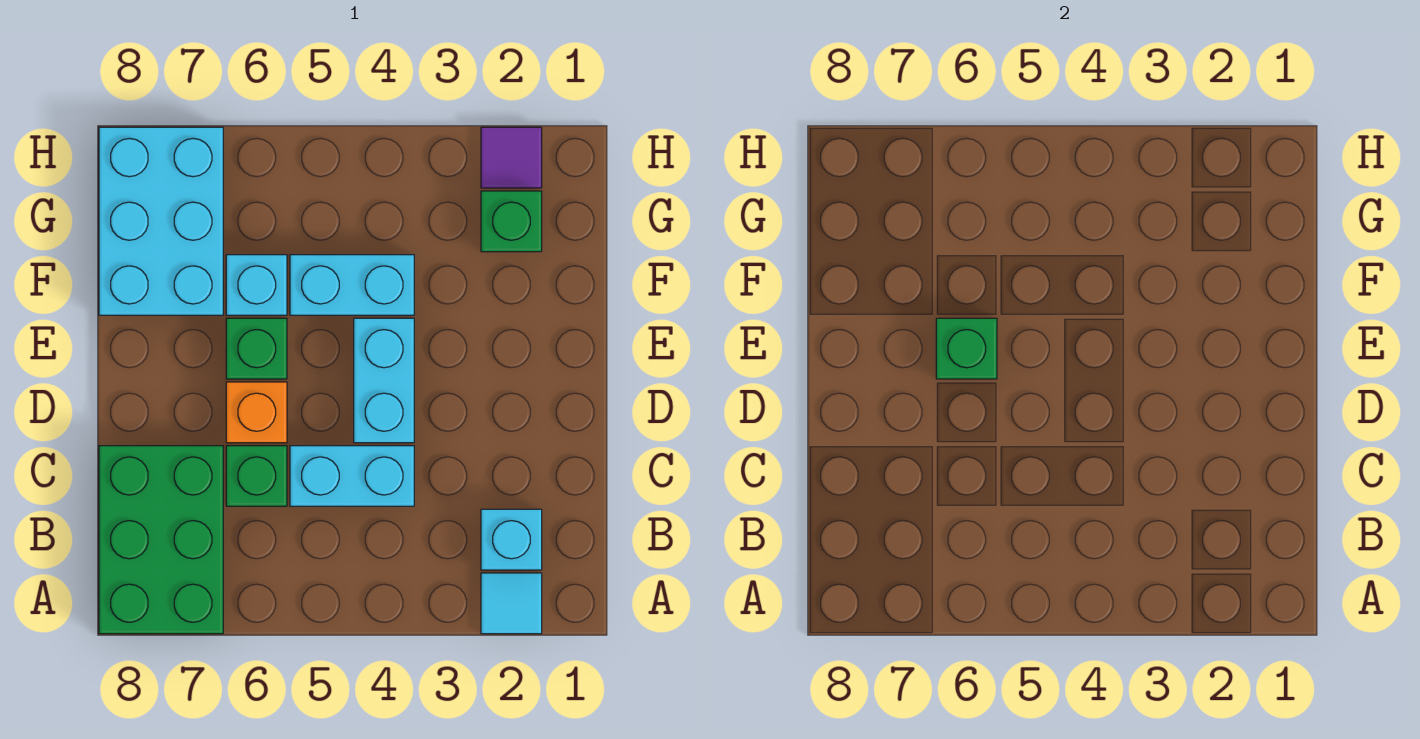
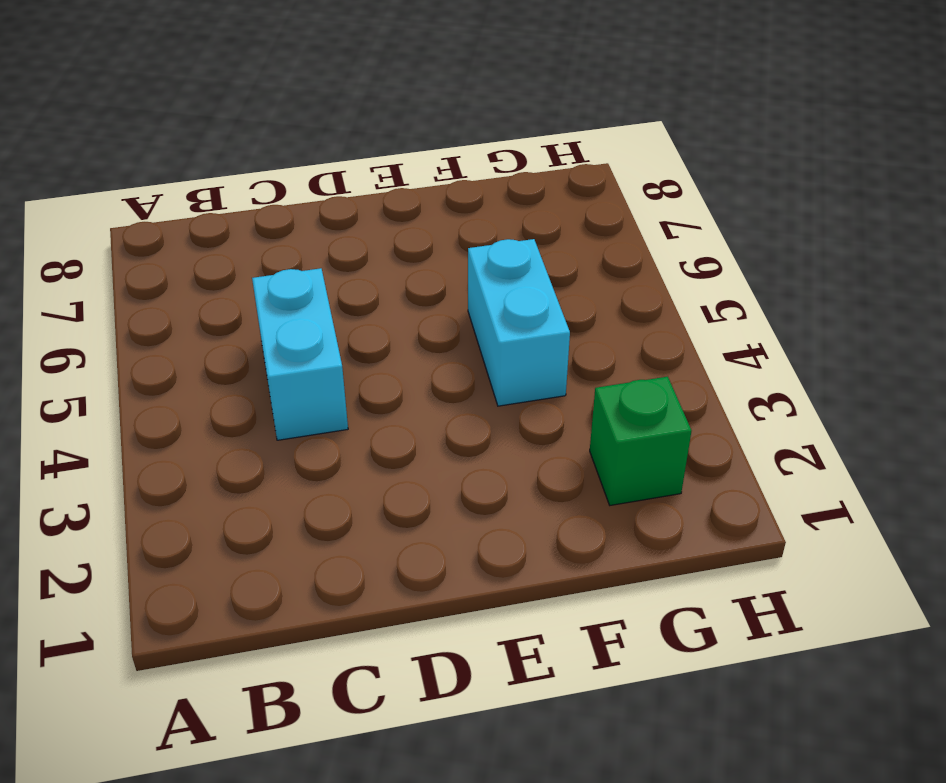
none -> cyan tile A2 level 1
none -> green brick A7:C8 level 1
none -> cyan brick B2 level 1

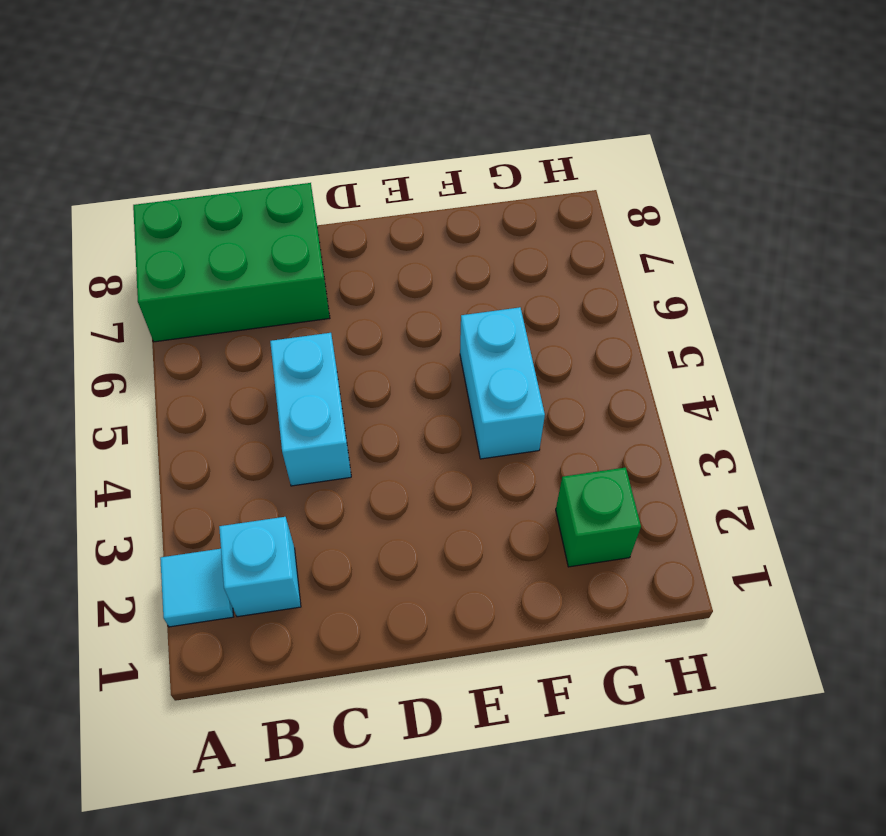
none -> green brick C6 level 1
none -> cyan brick D4:E4 level 1
none -> orange brick D6 level 1

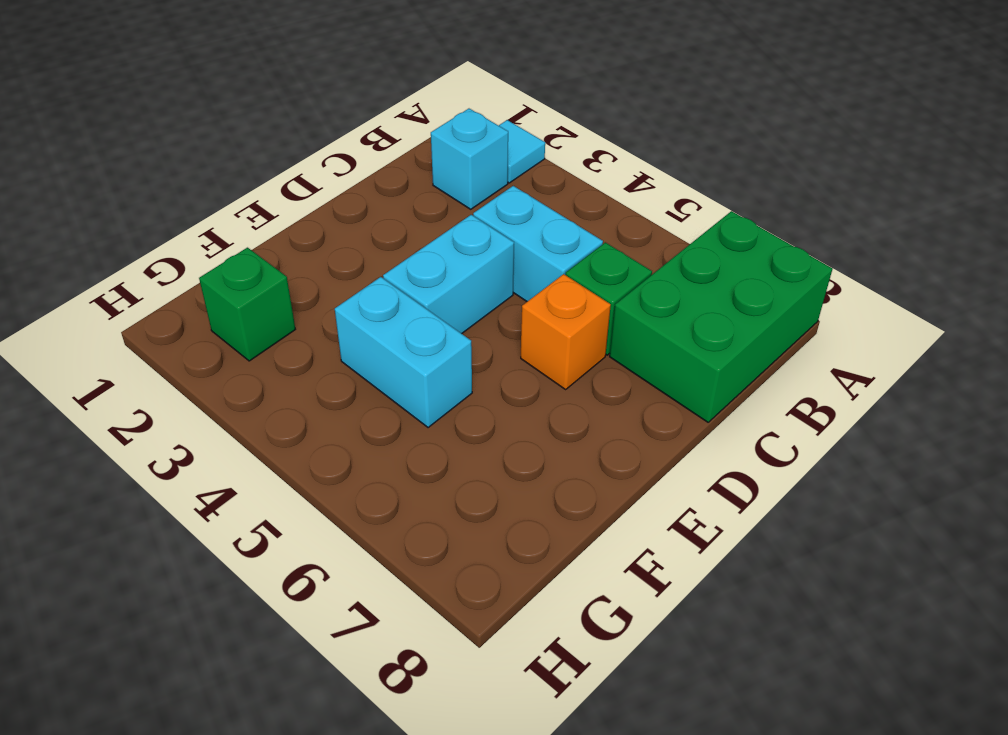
none -> green brick E6 level 1
none -> cyan brick F6 level 1
none -> cyan brick F7:H8 level 1

